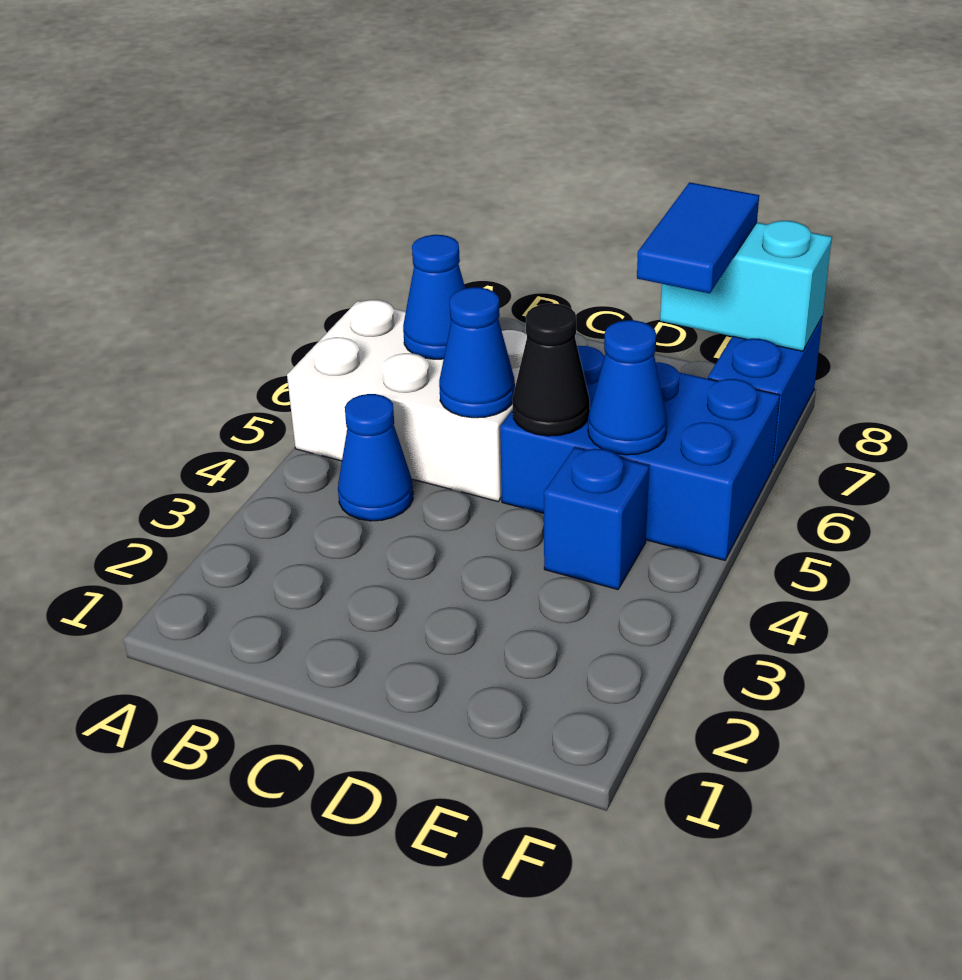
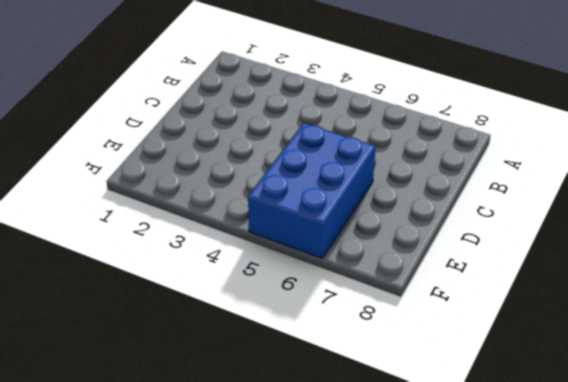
none -> white brick A5:C6 level 1
none -> blue cone B4 level 1

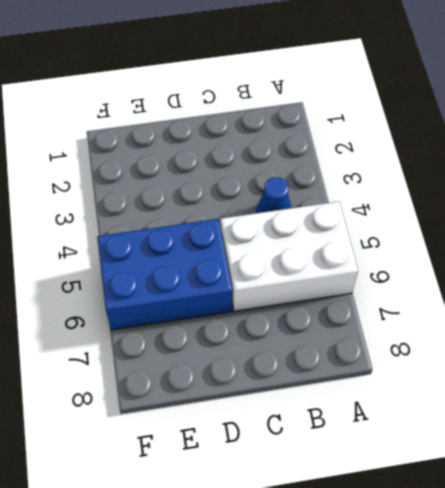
none -> blue brick E4 level 1
none -> blue brick F7:F8 level 1

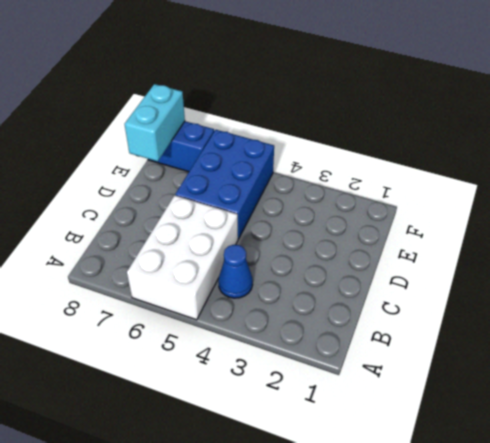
none -> blue brick E4 level 1
none -> blue cone B6 level 2

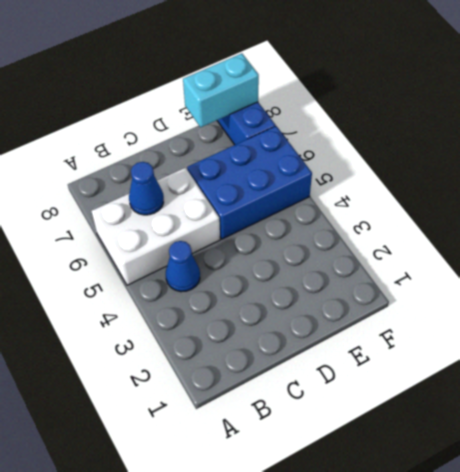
none -> blue brick E4 level 1
none -> blue cone C5 level 2

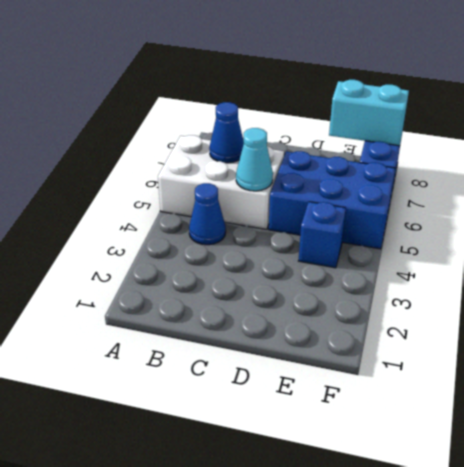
cyan cone C5 level 2 -> blue cone C5 level 2
none -> black cone D5 level 2
none -> blue cone E5 level 2

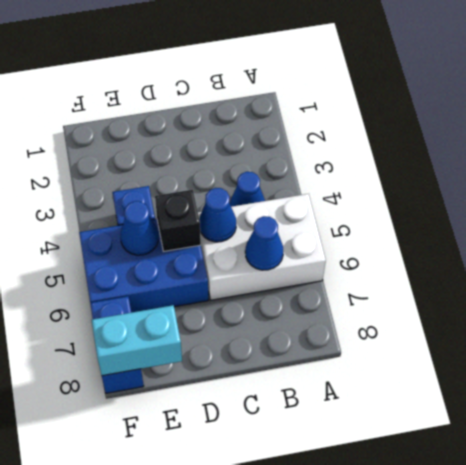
black brick D5 level 2 -> black cone D5 level 2
none -> blue tile E7:E8 level 3

